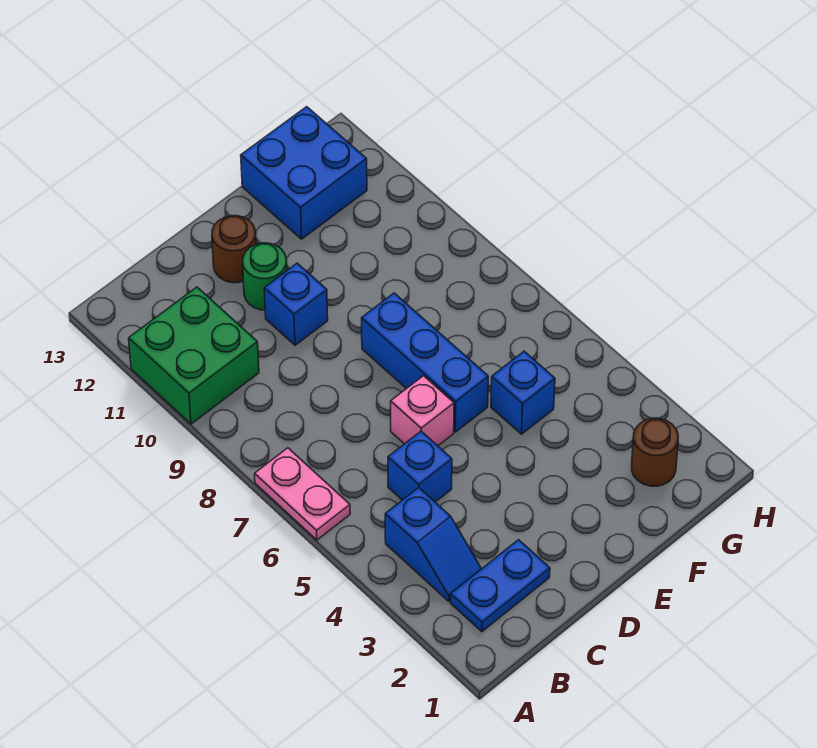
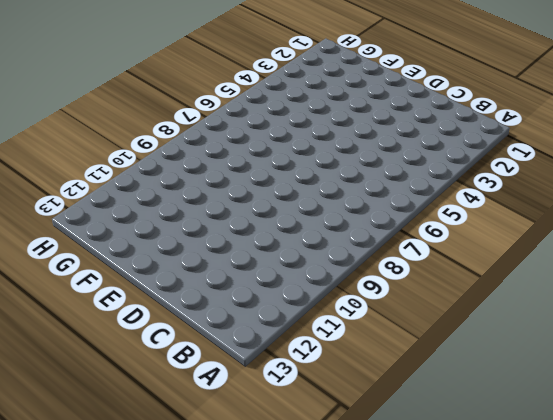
none -> pink plate A6:A7 level 1
none -> green brick A10:B11 level 1
none -> blue plate B2:C2 level 1

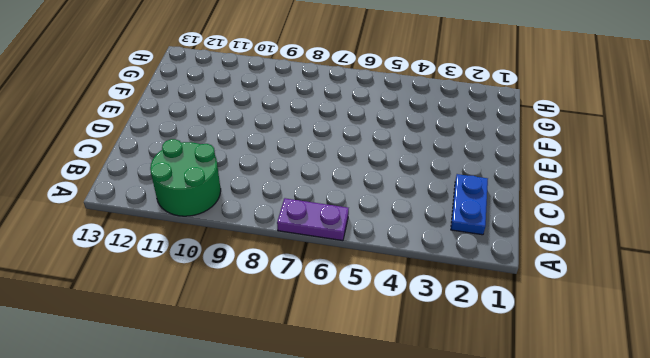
purple plate A6:A7 level 1 -> pink plate A6:A7 level 1
green round brick A10:B11 level 1 -> green brick A10:B11 level 1
none -> blue slope B3:B4 level 1 top 4
none -> blue brick C5 level 1
none -> pink brick D6 level 1

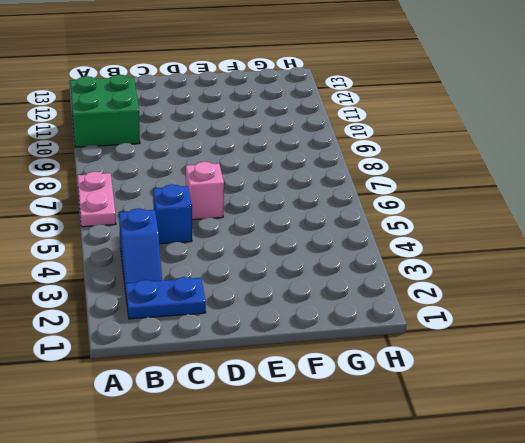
none -> blue brick D10 level 1
none -> green round brick D11 level 1
none -> brown round brick D12 level 1

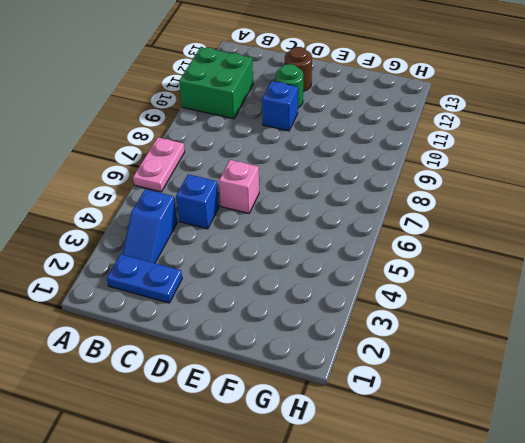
none -> blue brick E6:E8 level 1
none -> blue brick F5 level 1
none -> blue brick F12:G13 level 1

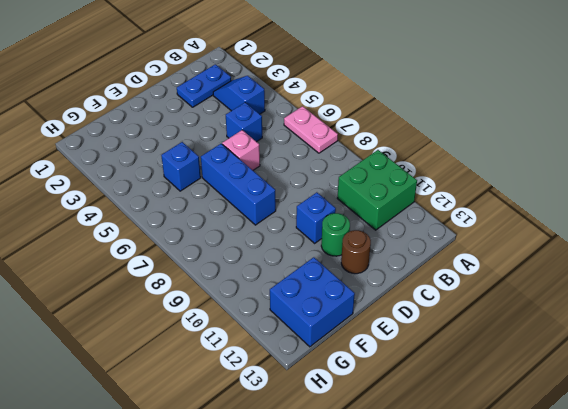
none -> brown round brick G2 level 1

